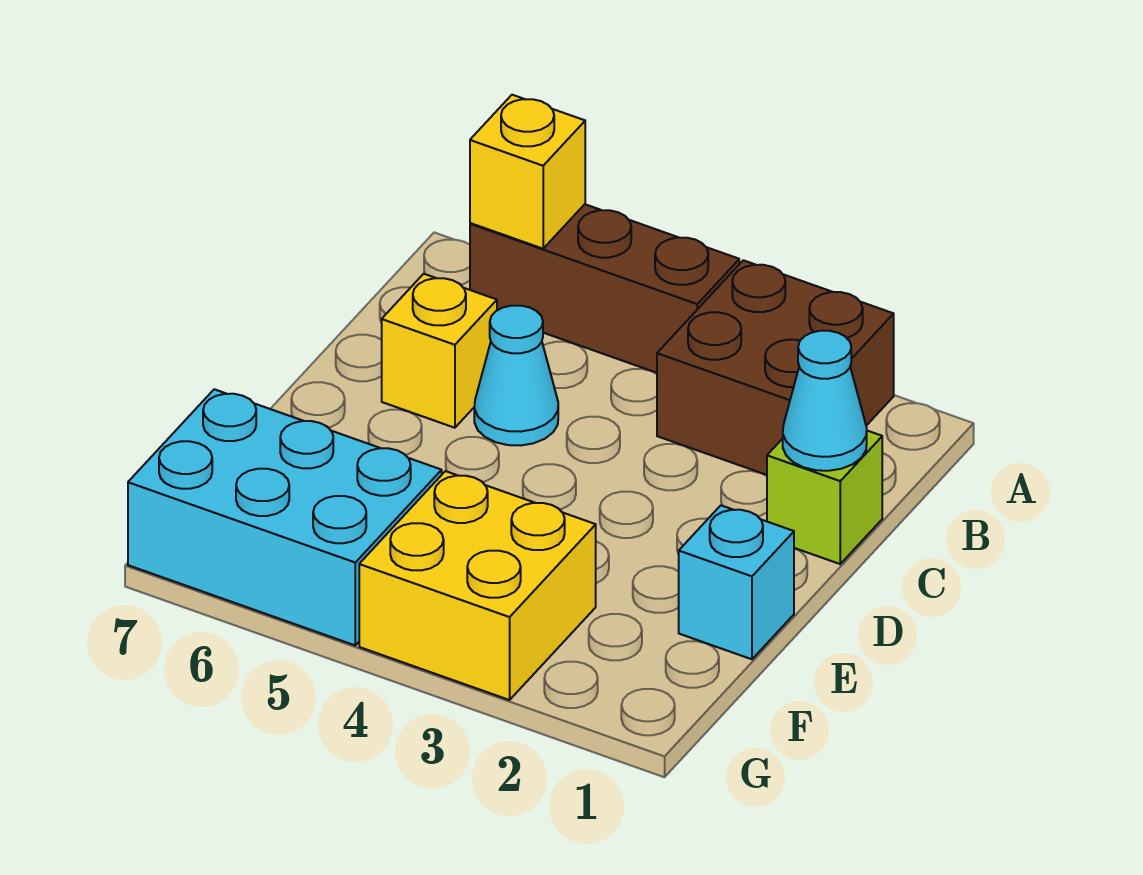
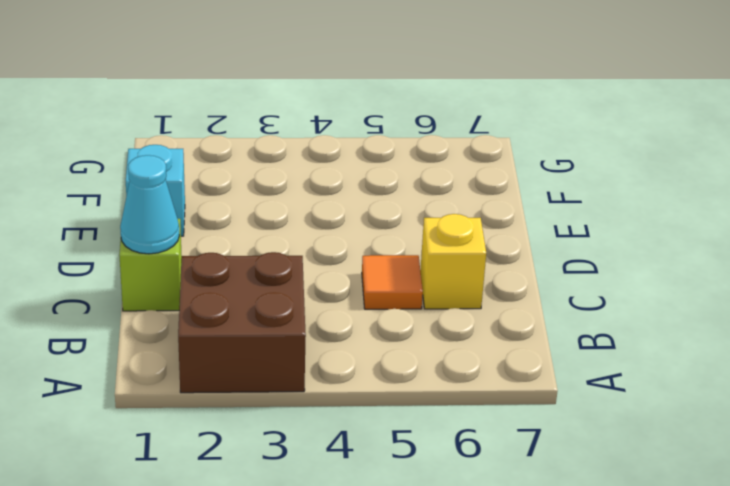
orange tile C5 level 1 -> cyan cone C5 level 1
none -> brown brick A4:A6 level 1
none -> yellow brick F3:G4 level 1

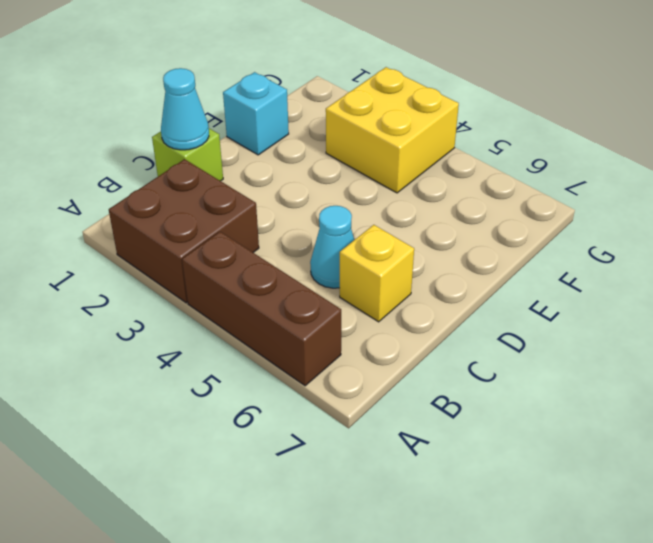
none -> cyan brick F5:G7 level 1
none -> yellow brick A6 level 2

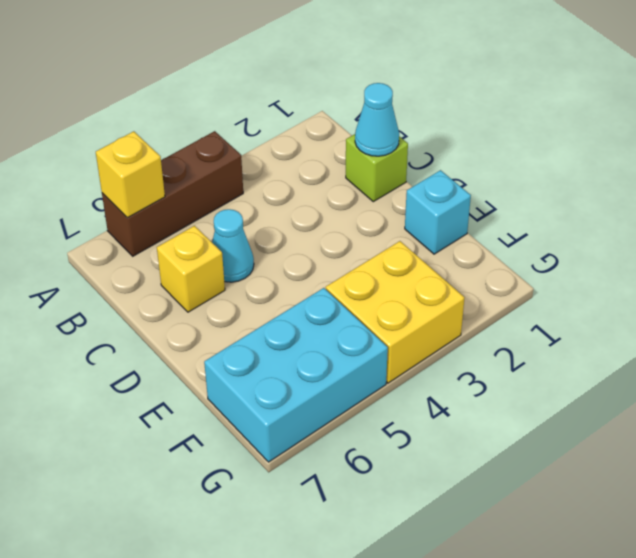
none -> brown brick A2:B3 level 1

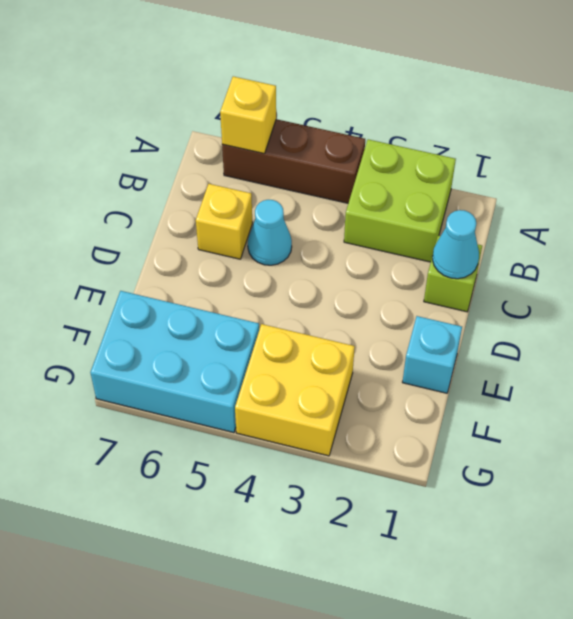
lime brick A2:B3 level 1 -> brown brick A2:B3 level 1

